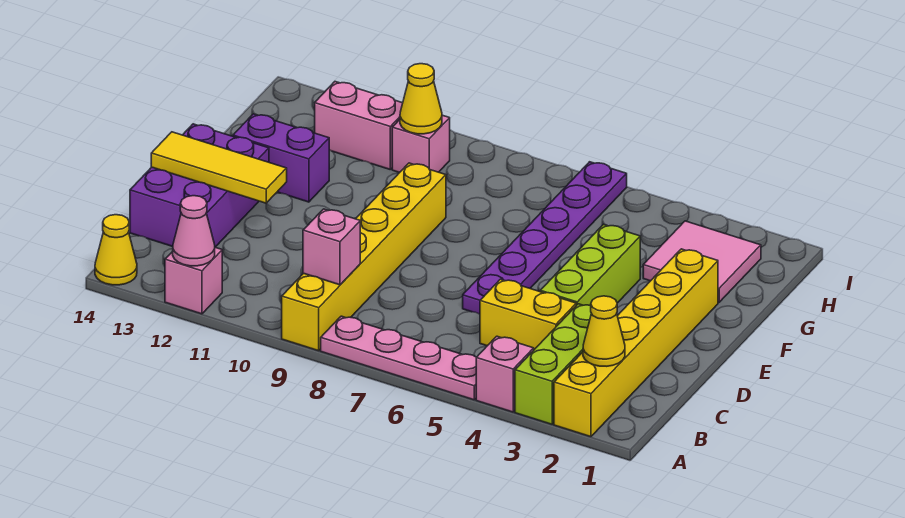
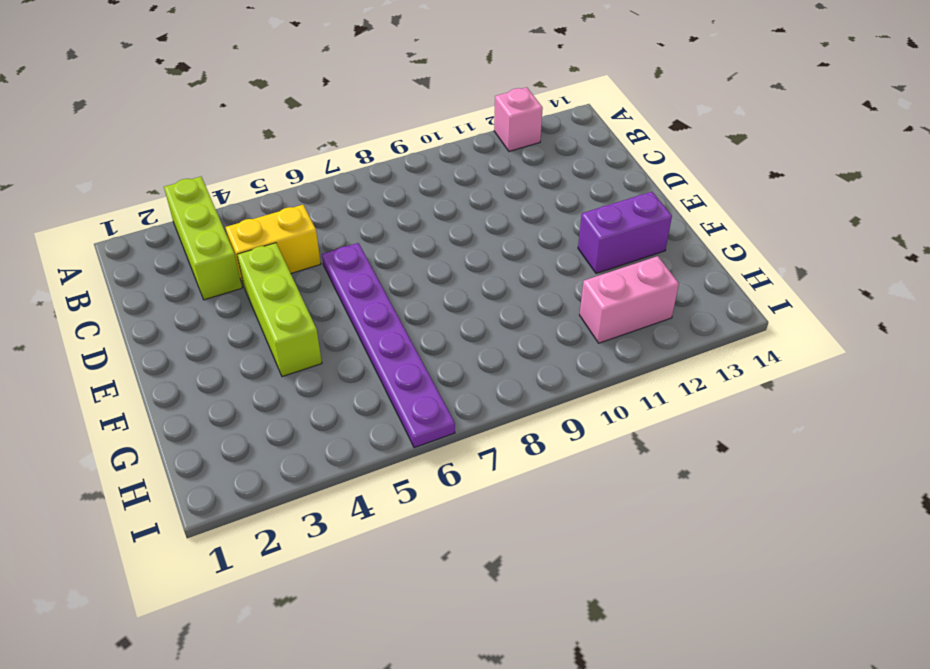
none -> yellow brick A2:F2 level 1
none -> pink brick A4 level 1
none -> pink plate A5:A8 level 1

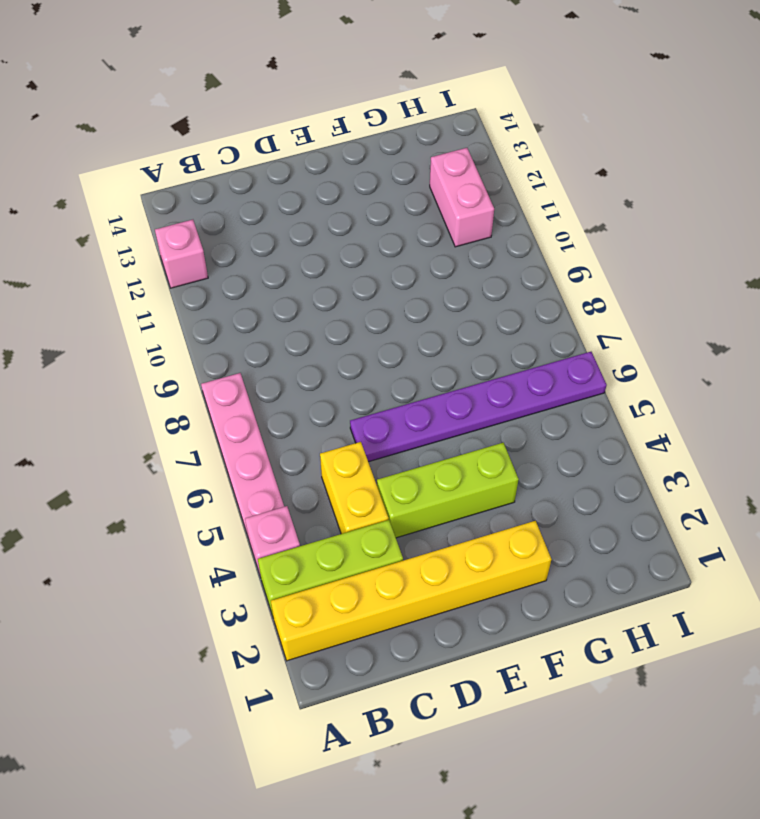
none -> yellow brick A9:F9 level 1
none -> yellow cone A14 level 1
none -> purple brick C13:E14 level 1

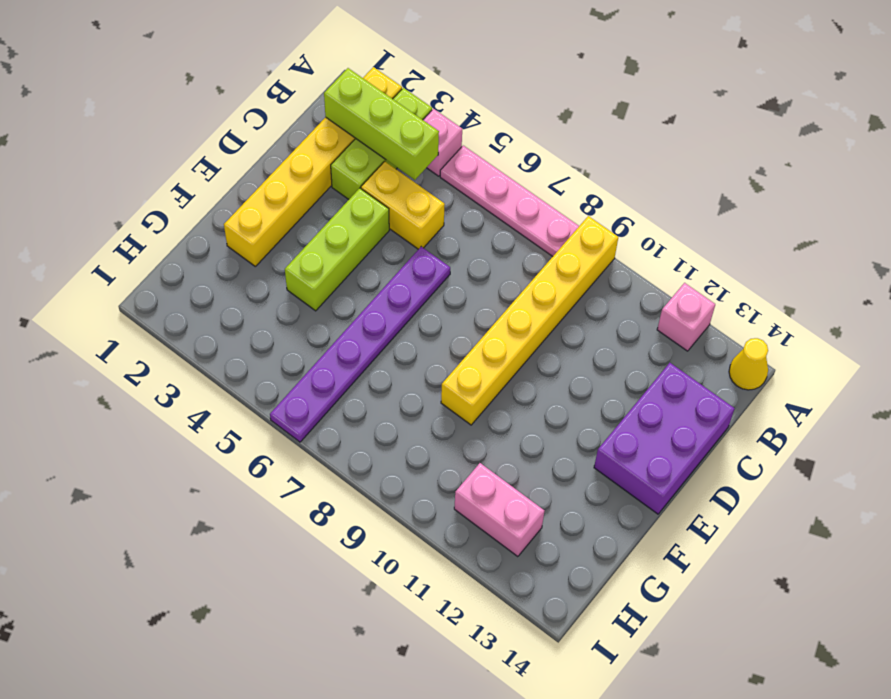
lime brick B2:B4 level 2 -> yellow cone B2 level 2
none -> purple brick F12:F13 level 1
none -> pink tile G2:H3 level 1
none -> pink brick H10 level 1

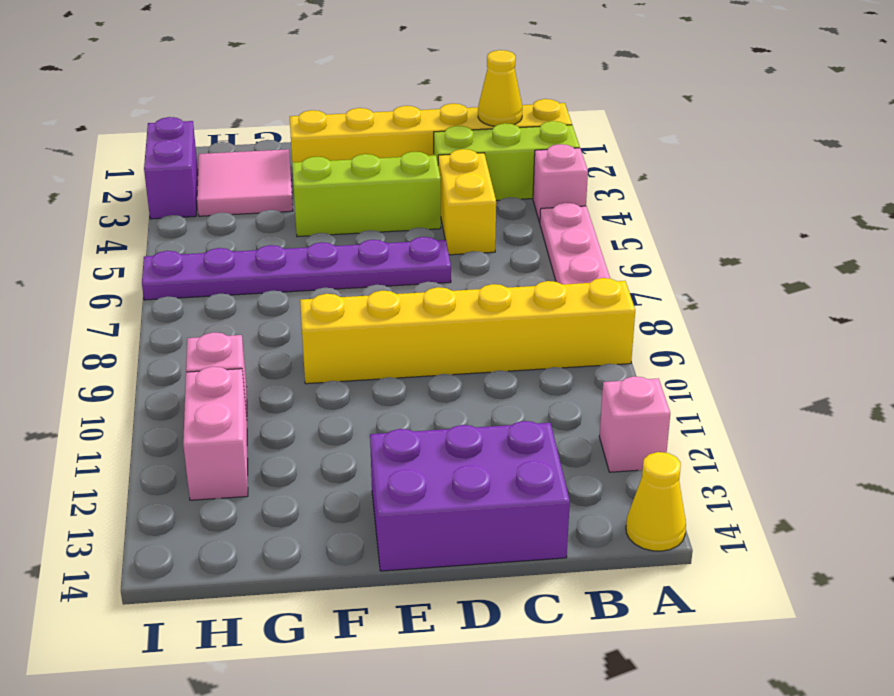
purple brick I2:I3 level 1 -> purple brick F12:F13 level 1
none -> pink cone A12 level 2
none -> pink brick B9 level 2
none -> yellow tile D12:D14 level 2

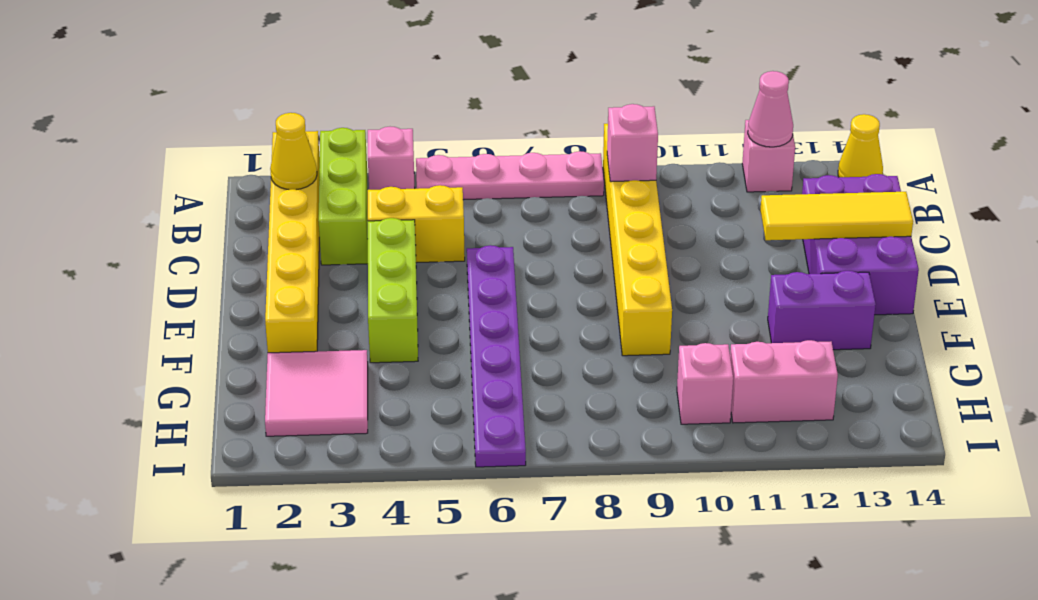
none -> yellow cone H10 level 2

